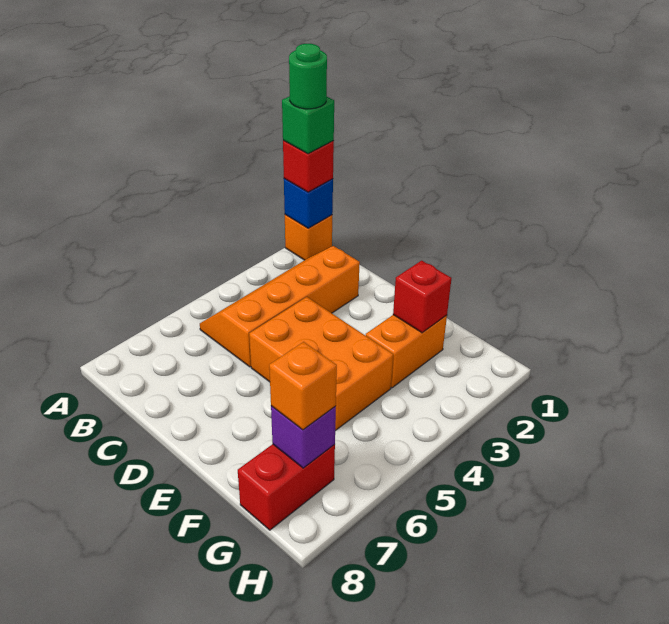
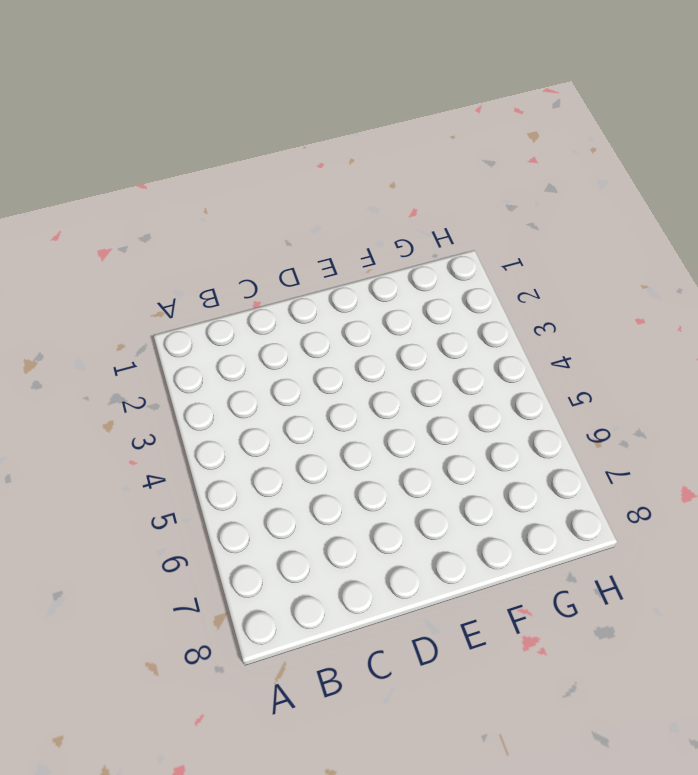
none -> orange brick A1 level 1
none -> orange slope B2:C5 level 1 top C
none -> orange brick D4:F5 level 1

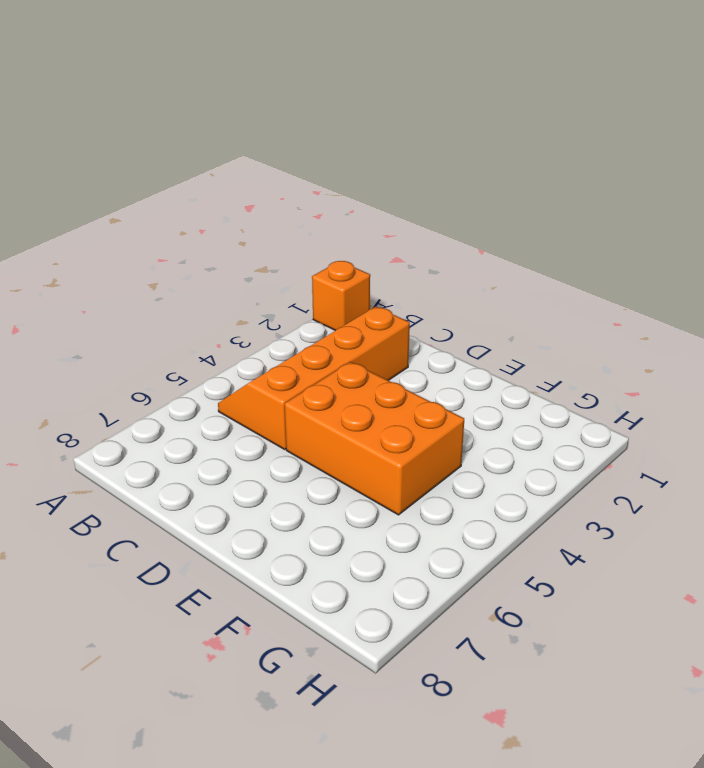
none -> orange brick F2:F3 level 1
none -> red brick G7:G8 level 1
none -> blue brick A1 level 2

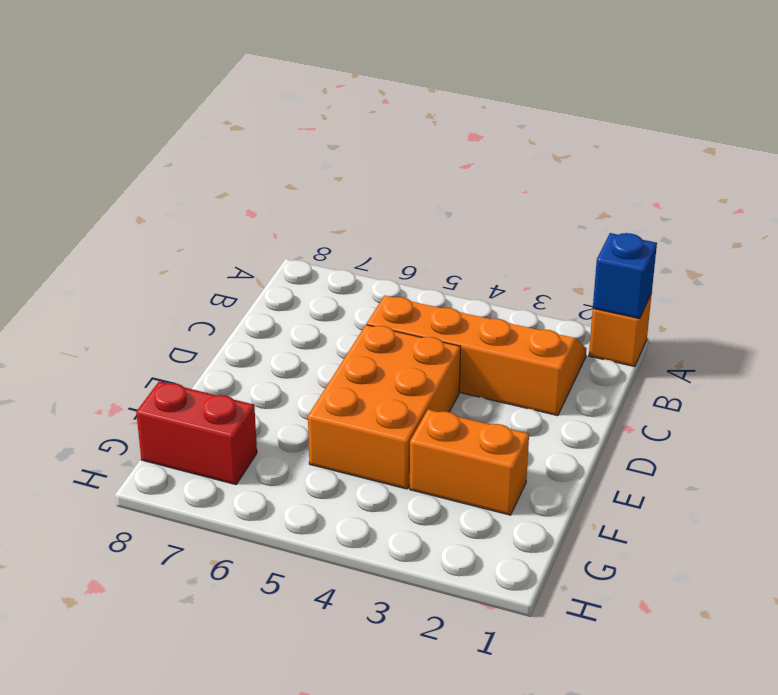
none -> red brick F2 level 2
none -> purple brick G7 level 2
none -> red brick A1 level 3

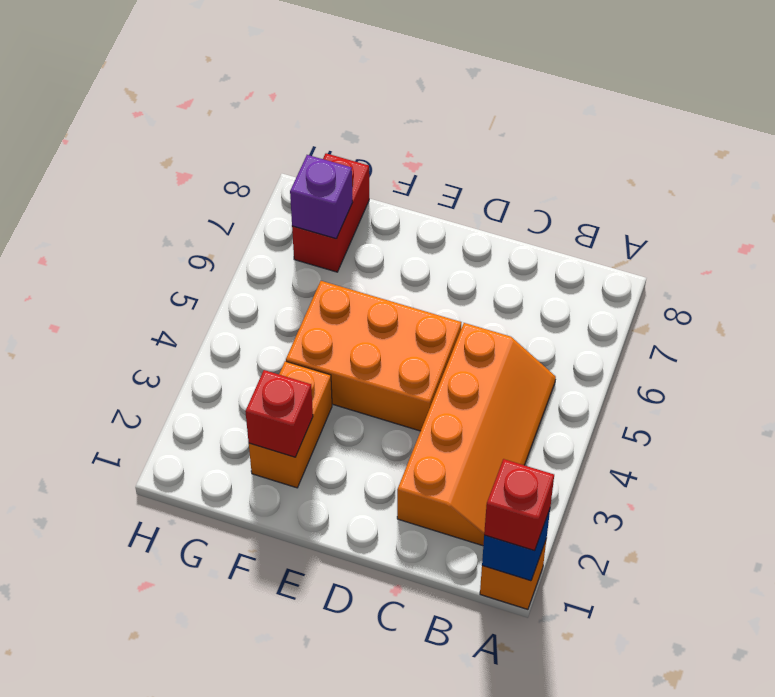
none -> orange brick G7 level 3
none -> green brick A1 level 4
none -> green round brick A1 level 5

